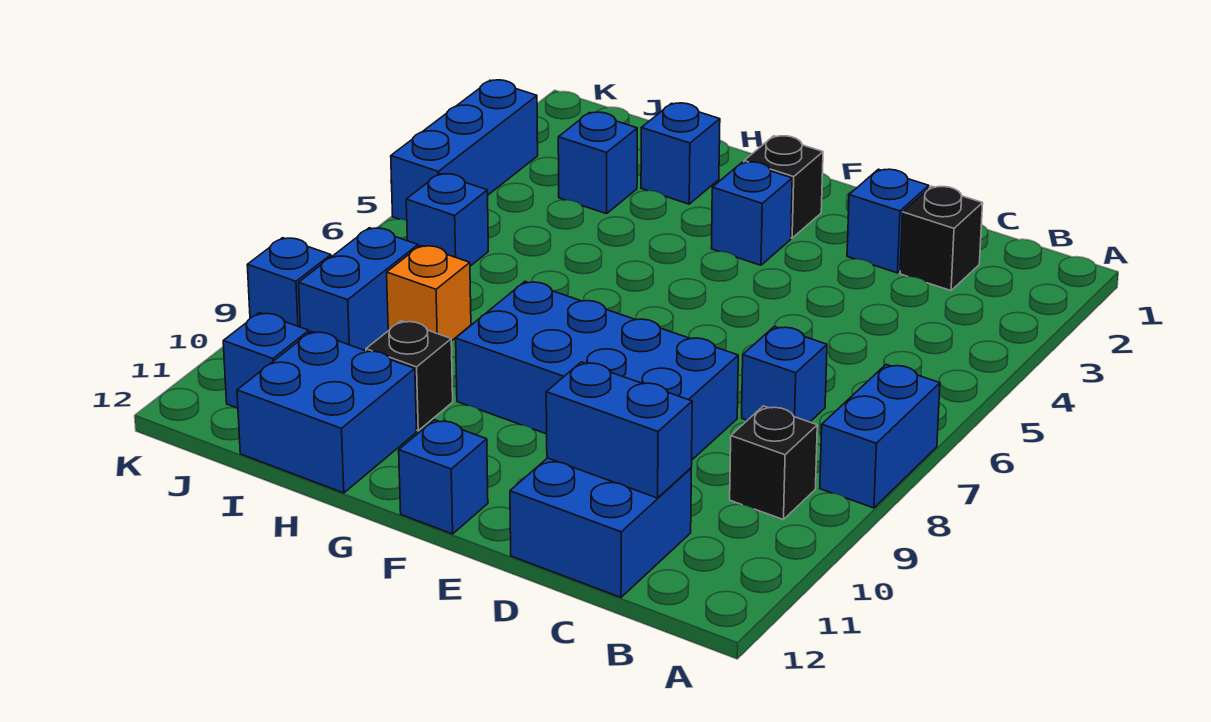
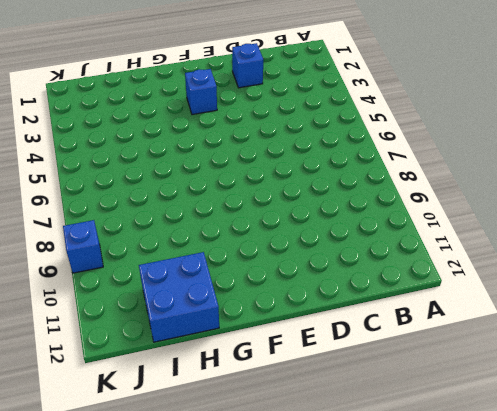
none -> blue brick A7:A8 level 1
none -> black brick B9 level 1
none -> black brick C2 level 1

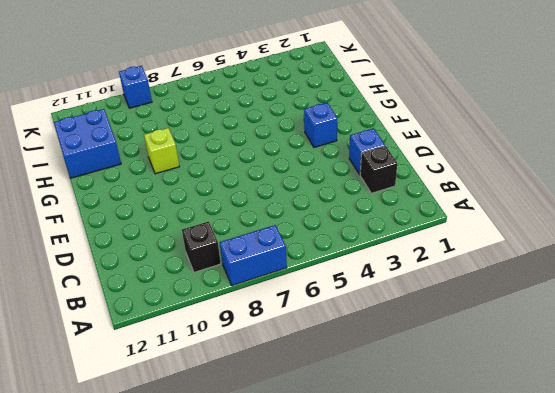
lime brick G9 level 1 -> blue brick D8:G9 level 1
none -> blue brick C7 level 1
none -> blue brick C11:D12 level 1
none -> black brick F2 level 1

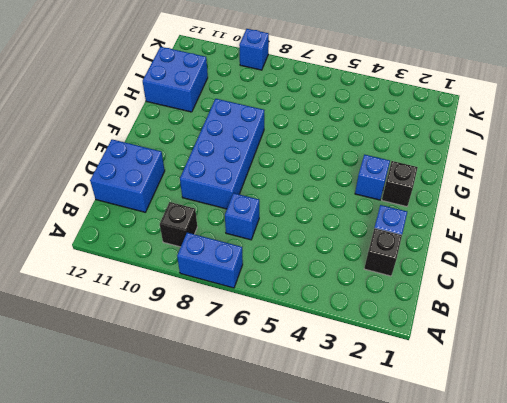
none -> blue brick F12 level 1
none -> blue brick H2 level 1
none -> black brick H10 level 1

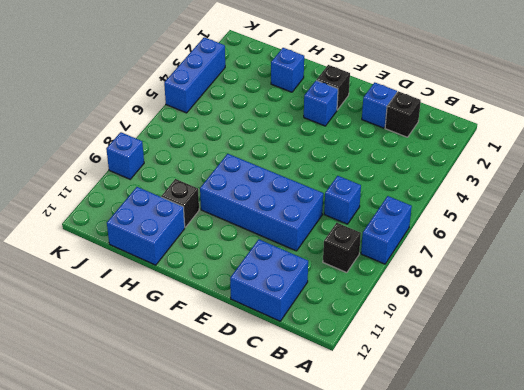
none -> blue brick F12 level 1
none -> blue brick I3 level 1
none -> orange brick I8 level 1

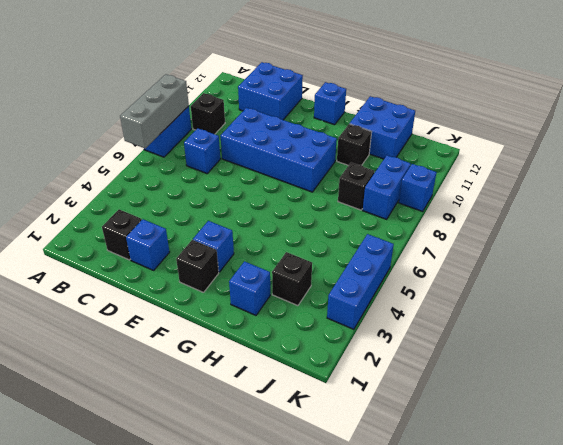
grey brick A6:A8 level 2 -> none
black brick I3 level 1 -> blue brick I3 level 1
black brick I8 level 1 -> orange brick I8 level 1
none -> blue brick J6 level 1
none -> blue brick J11 level 1
none -> blue brick C11:D11 level 2

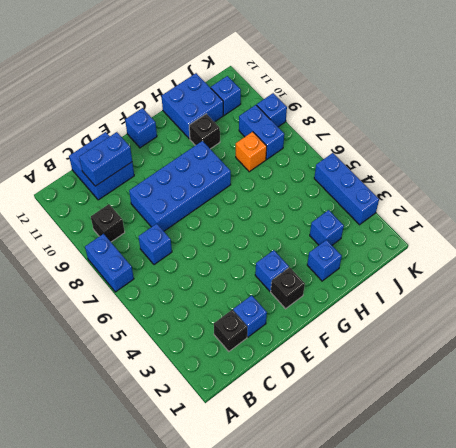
none -> blue brick J6 level 1

